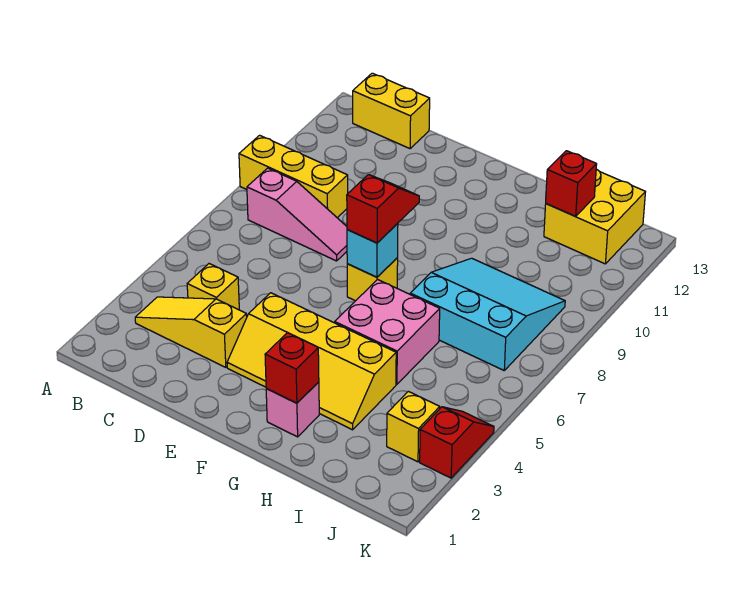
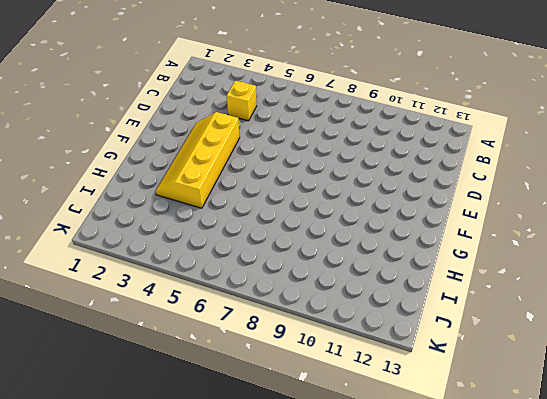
none -> yellow brick A9:C9 level 1
none -> yellow slope B3:D3 level 1 top D
none -> pink slope B8:D8 level 1 top B

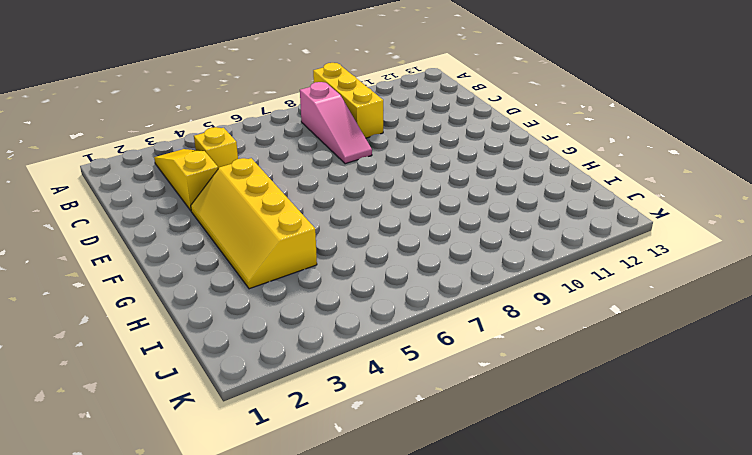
none -> yellow brick B13:C13 level 1
none -> yellow brick F7 level 1
none -> pink brick G2 level 1

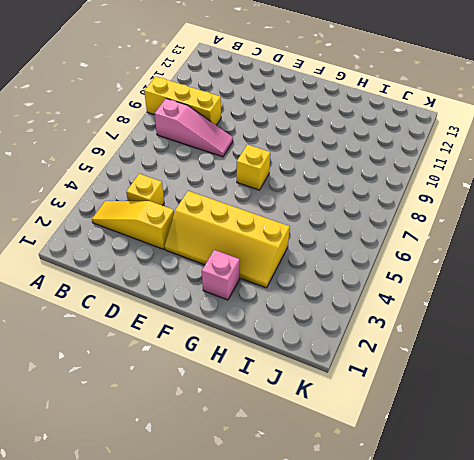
none -> yellow brick B13:C13 level 1
none -> pink brick G5:H6 level 1
none -> cyan slope H7:J9 level 1 top 7

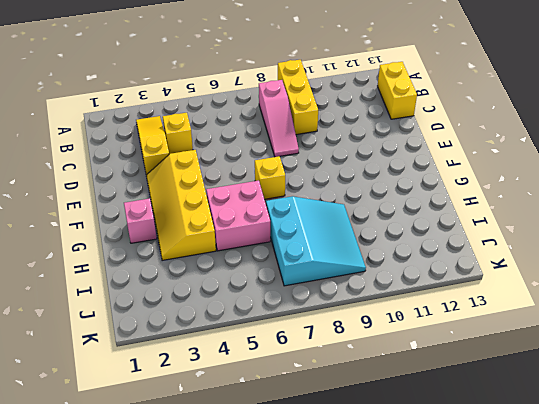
none -> yellow brick I12:J13 level 1
none -> yellow brick J3 level 1
none -> red slope K3:K4 level 1 top 3

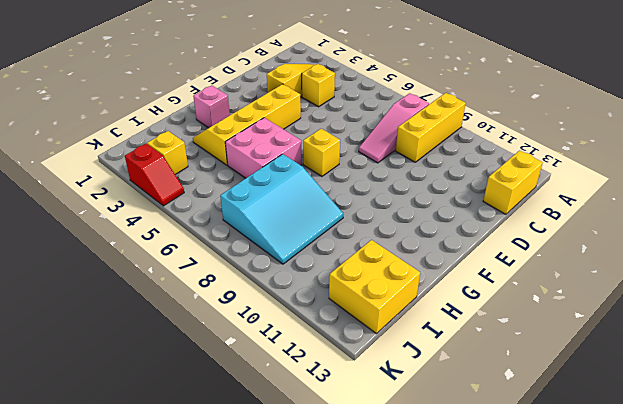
none -> cyan brick F7 level 2
none -> red brick G2 level 2
none -> red brick I12 level 2

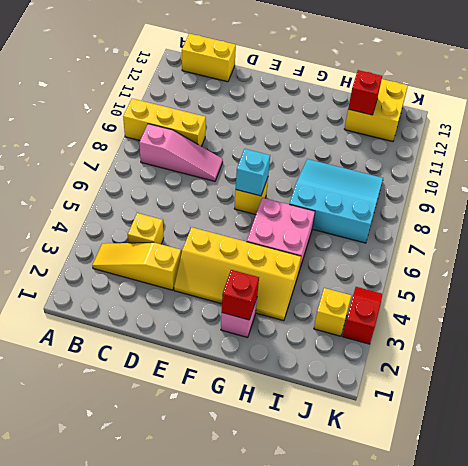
none -> red slope F7:F8 level 3 top 7

